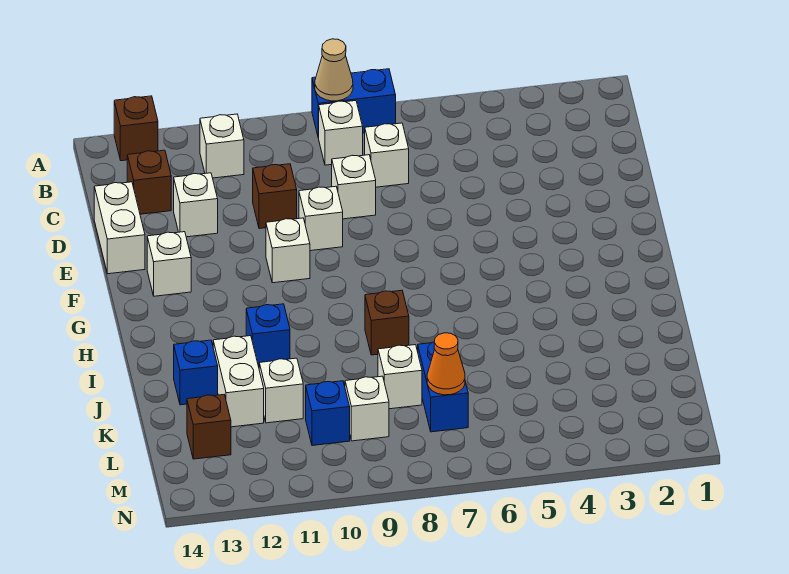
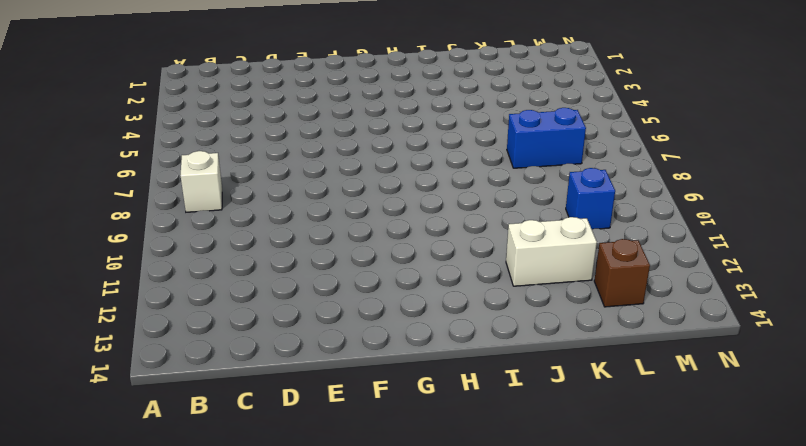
none -> blue brick A7:A8 level 1
none -> brown brick A13 level 1
none -> white brick B11 level 1

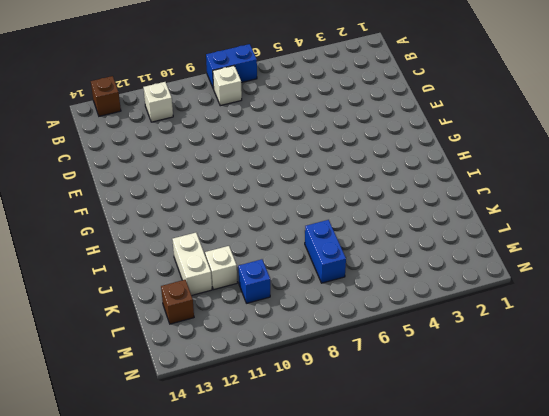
none -> white brick C7 level 1
none -> brown brick C13 level 1
none -> white brick D8 level 1

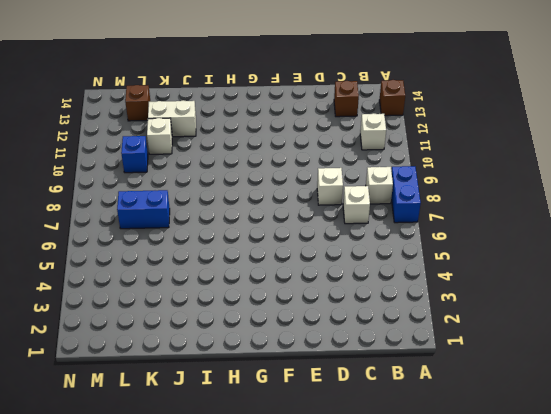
none -> brown brick D10 level 1
none -> white brick D12 level 1
none -> white brick D14:E14 level 1

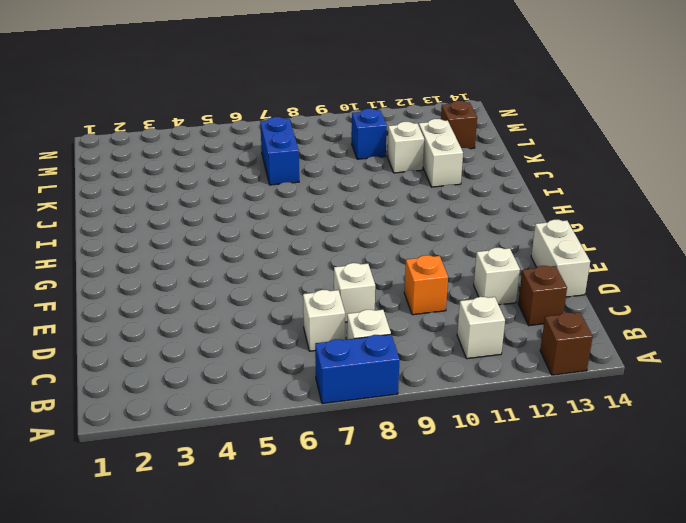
orange brick D10 level 1 -> brown brick D10 level 1
none -> white brick E9 level 1
none -> white brick F10 level 1
none -> white brick F13 level 1

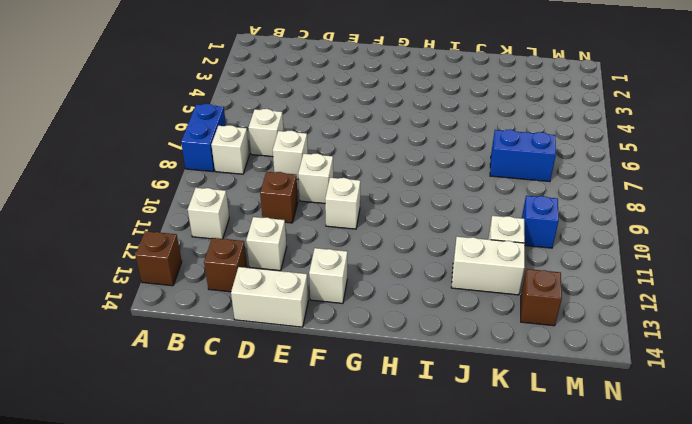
none -> brown brick I8 level 1
none -> blue brick I11 level 1
none -> blue brick J13 level 1

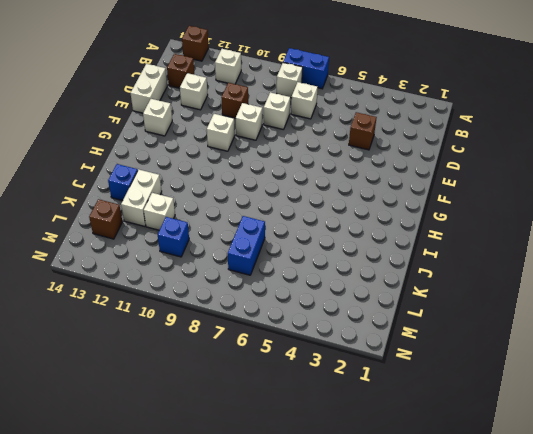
brown brick D4 level 1 -> brown brick I8 level 1
none -> blue brick I11 level 1
none -> white brick K8 level 1
none -> white brick L9 level 1

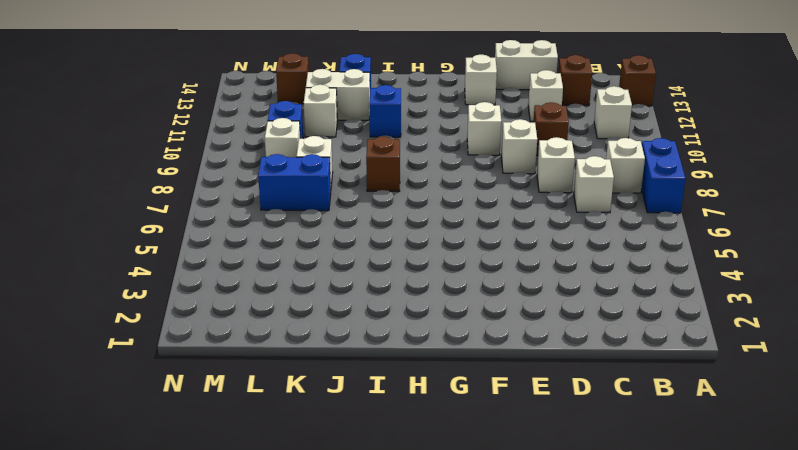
none -> tan cone A8 level 2
none -> orange cone L7 level 2

